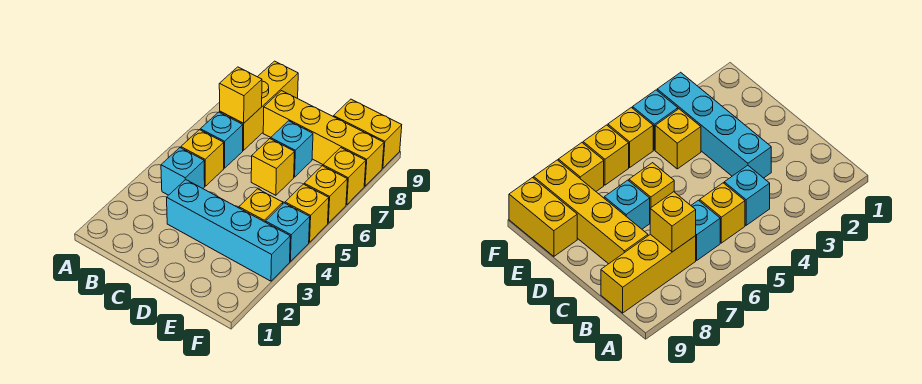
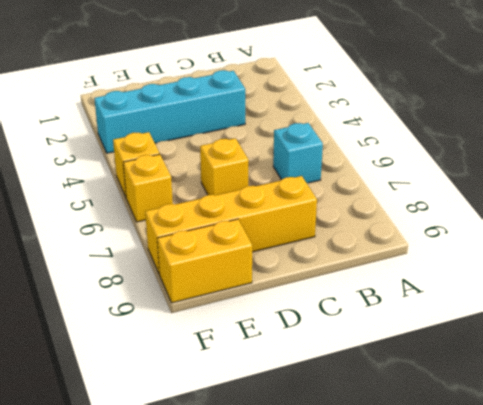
none -> cyan brick B4 level 1
none -> yellow brick B5 level 1
none -> yellow brick B7:B9 level 1

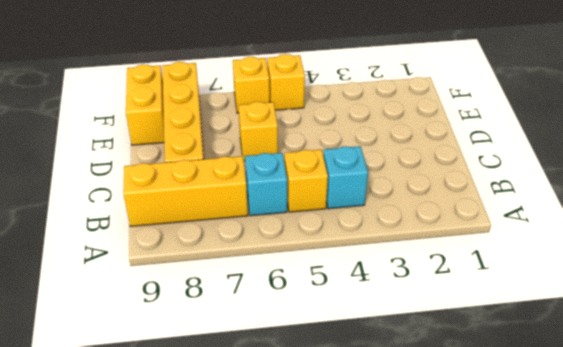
none -> cyan brick C3:F3 level 1
none -> cyan brick D7 level 1
none -> yellow brick E4 level 1

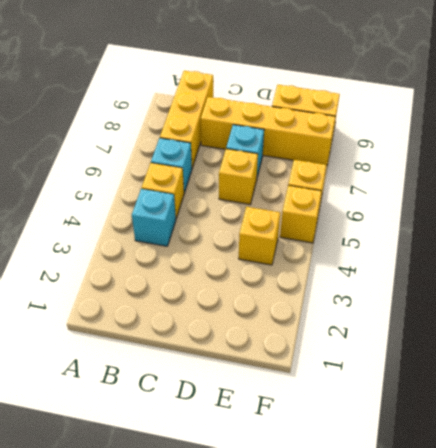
none -> cyan brick C3:F3 level 1
none -> cyan brick F4 level 1
none -> yellow brick F7 level 1

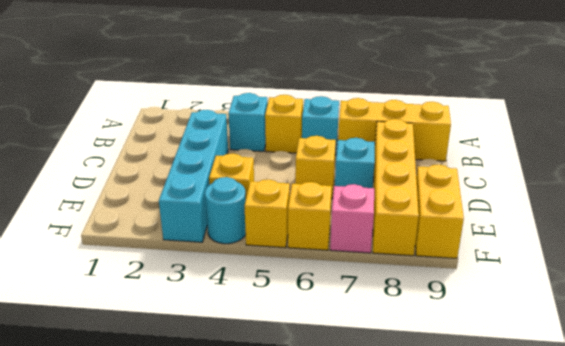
cyan round brick F4 level 1 -> cyan brick F4 level 1
pink brick F7 level 1 -> yellow brick F7 level 1
none -> yellow brick B7 level 2

